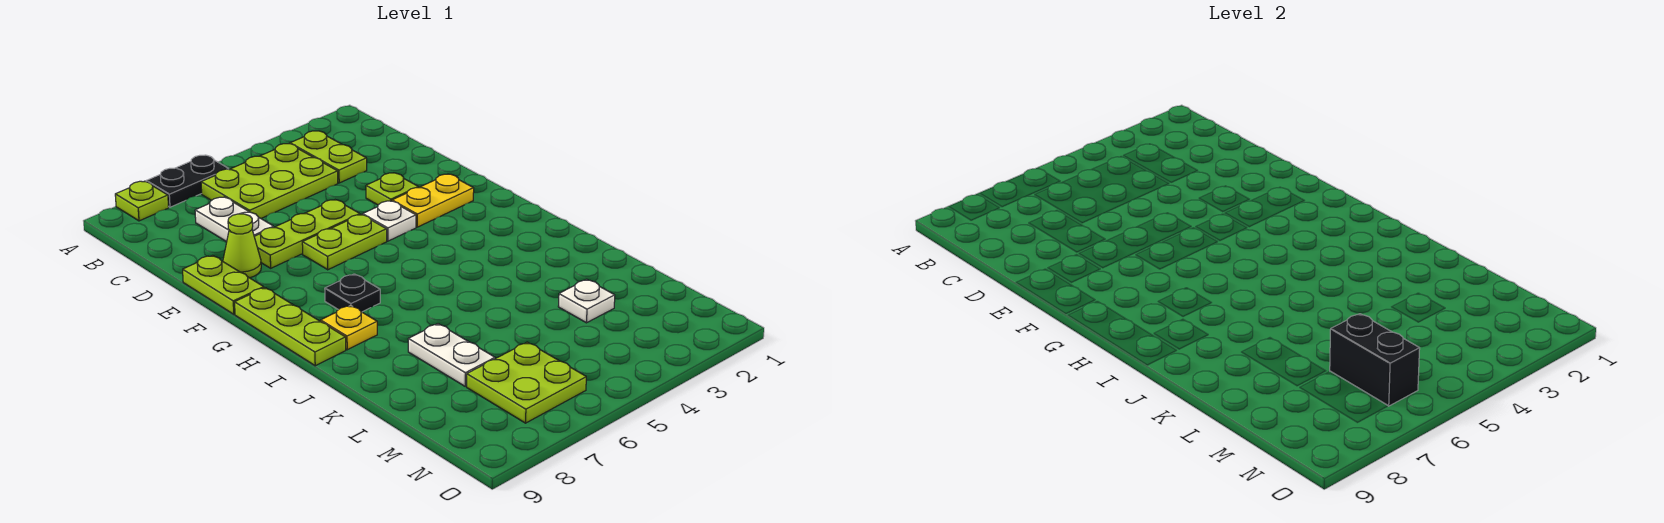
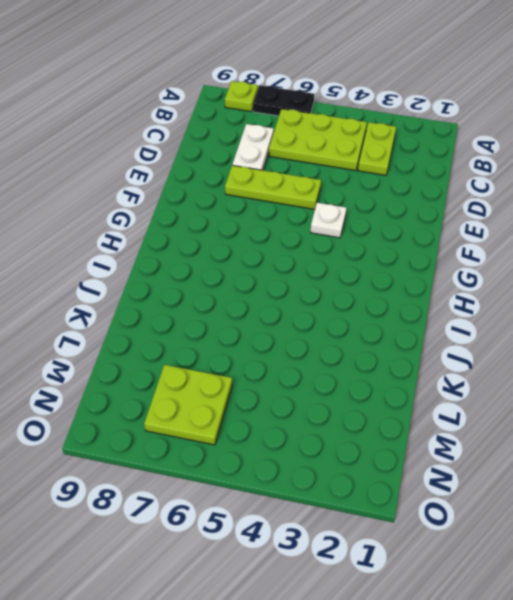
none -> lime plate E3 level 1
none -> lime cone E8 level 1
none -> lime plate E9:F9 level 1

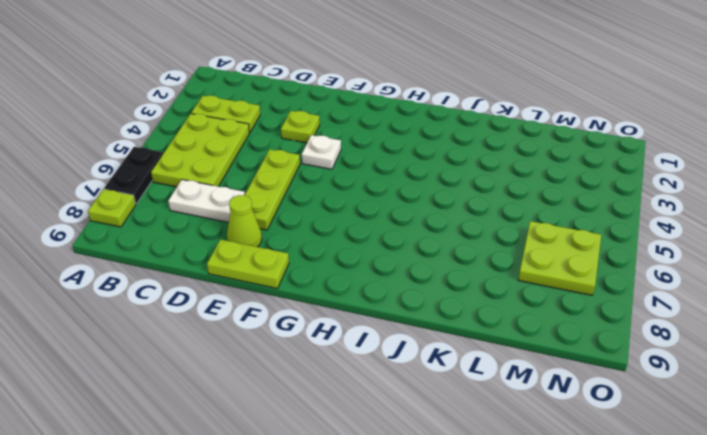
none -> yellow plate F2:F3 level 1
none -> lime plate F5:F6 level 1
none -> lime plate G9:I9 level 1

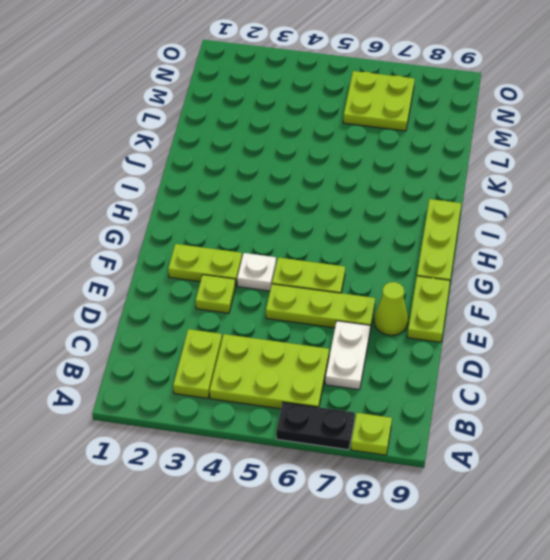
lime plate F2:F3 level 1 -> yellow plate F2:F3 level 1
none -> black plate H7 level 1
none -> yellow plate I8 level 1
none -> white plate K7:L7 level 1

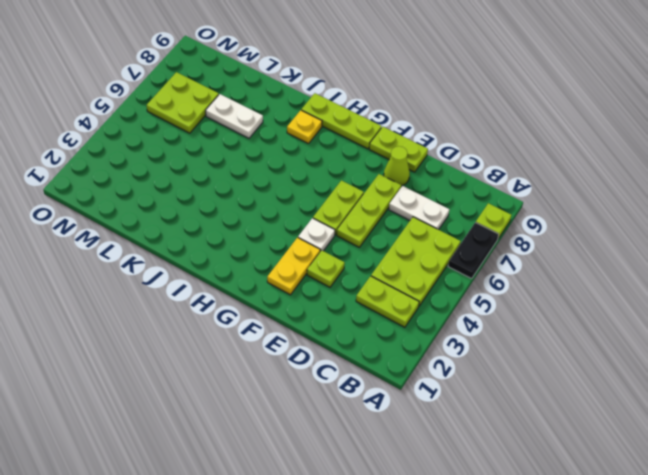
none -> black plate H7 level 1
none -> white plate L3 level 1
none -> black brick M6:N6 level 2

